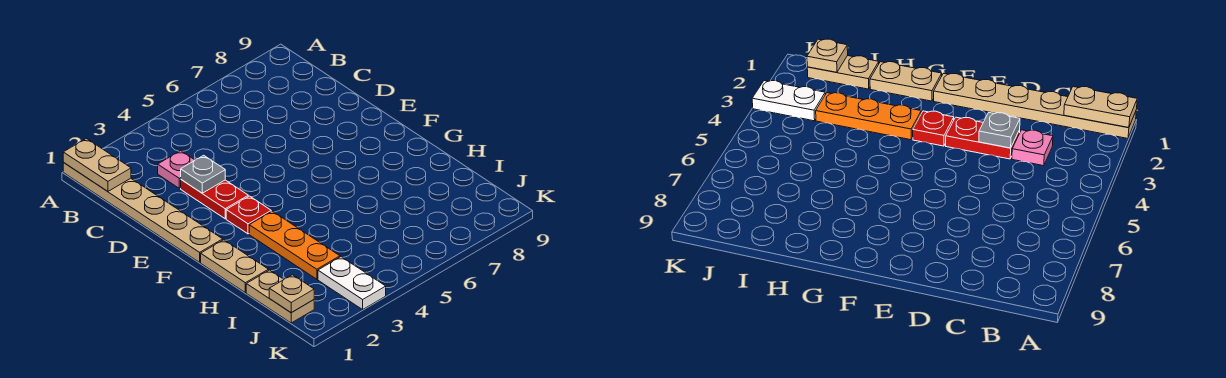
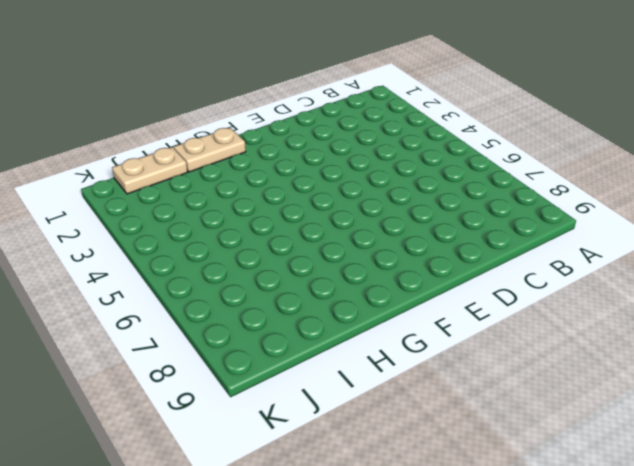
none -> tan plate A1:F1 level 1
none -> pink plate C3 level 1

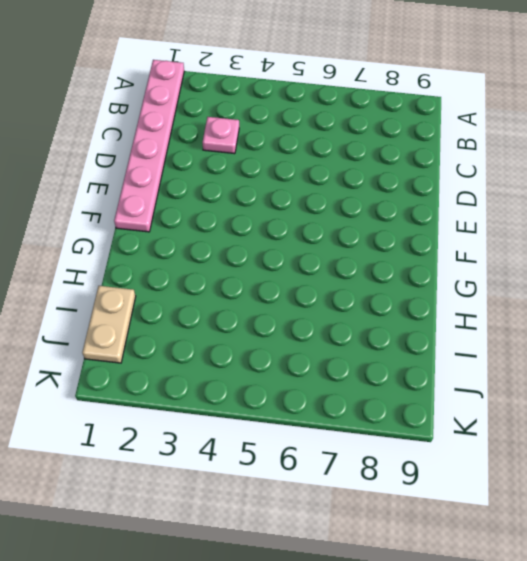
pink plate A1:F1 level 1 -> tan plate A1:F1 level 1
none -> red plate D3:E3 level 1
none -> red plate F3 level 1

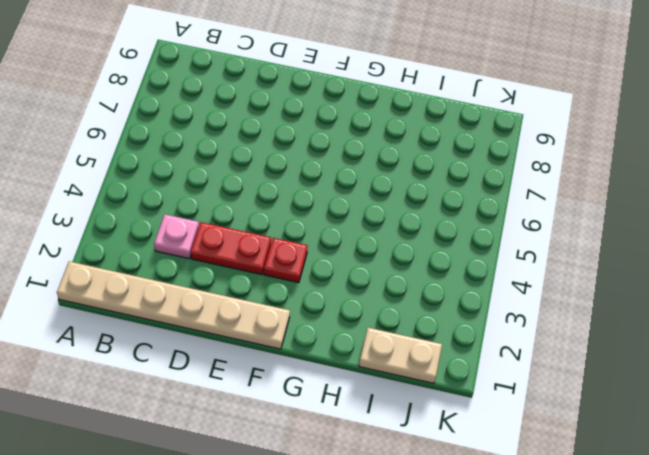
none -> tan plate G1:H1 level 1
none -> orange plate G3:I3 level 1

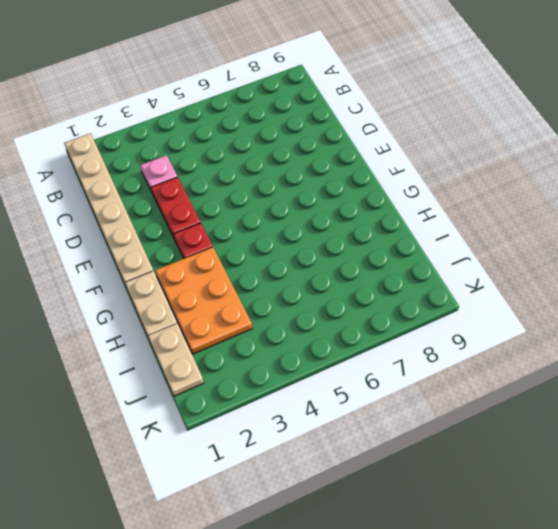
orange plate G2:I3 level 1 -> orange plate G3:I3 level 1
none -> white plate J3:K3 level 1
none -> tan plate A1:B1 level 2

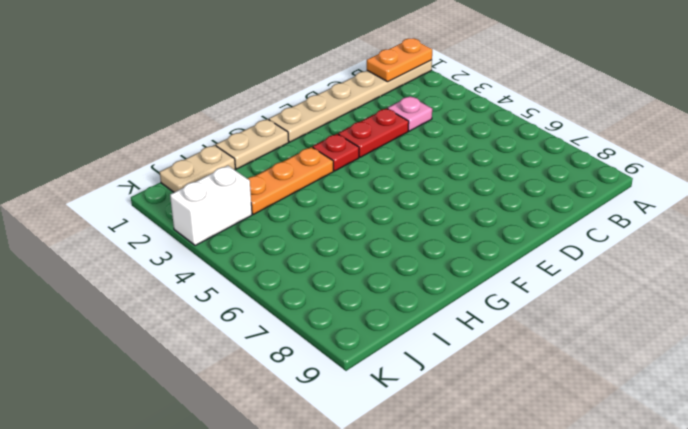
orange plate A1:B1 level 2 -> tan plate A1:B1 level 2
white brick J3:K3 level 1 -> white plate J3:K3 level 1
none -> grey plate D3 level 2
none -> tan plate J1 level 2

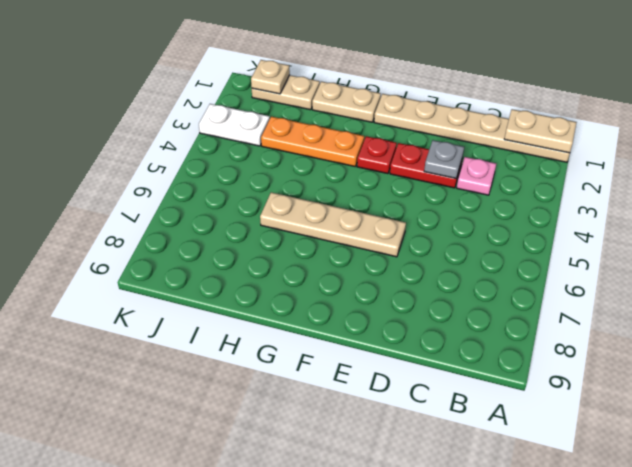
tan plate E6:H6 level 1 -> none

